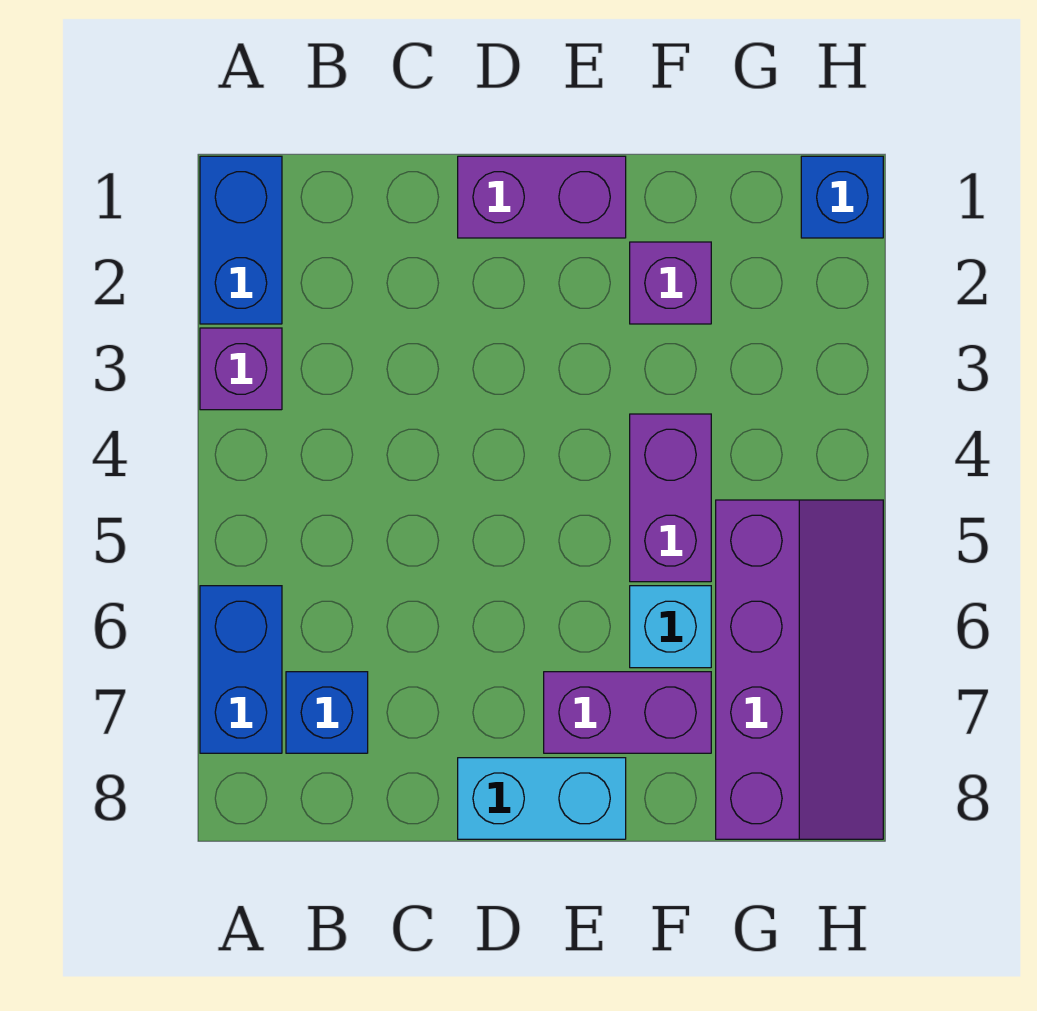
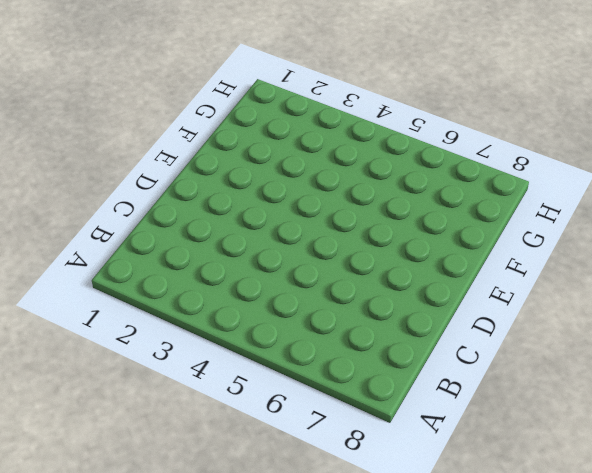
none -> blue brick A1:A2 level 1
none -> purple brick A3 level 1
none -> blue brick A6:A7 level 1

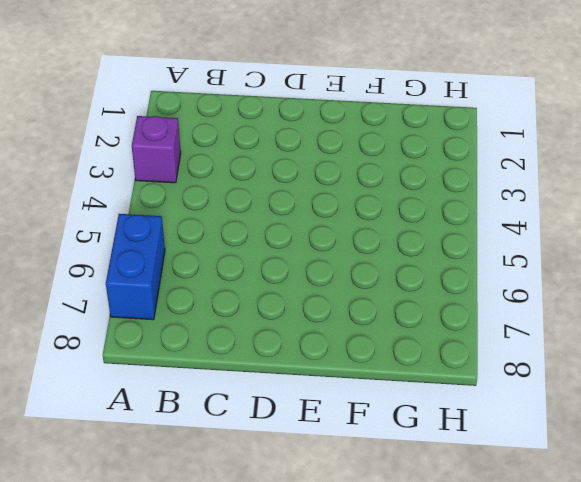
none -> blue brick A1:A2 level 1
none -> blue brick B7 level 1
none -> purple brick D1:E1 level 1

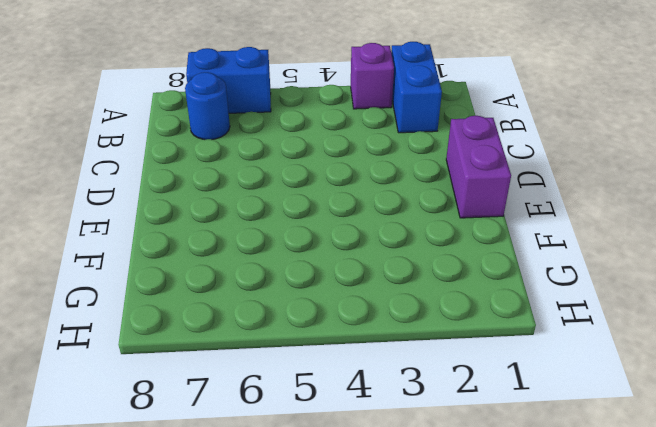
blue brick A2:B2 level 1 -> blue brick A1:A2 level 1
blue round brick B7 level 1 -> blue brick B7 level 1
none -> cyan brick D8:E8 level 1
none -> purple brick E7:F7 level 1
none -> purple brick F2 level 1

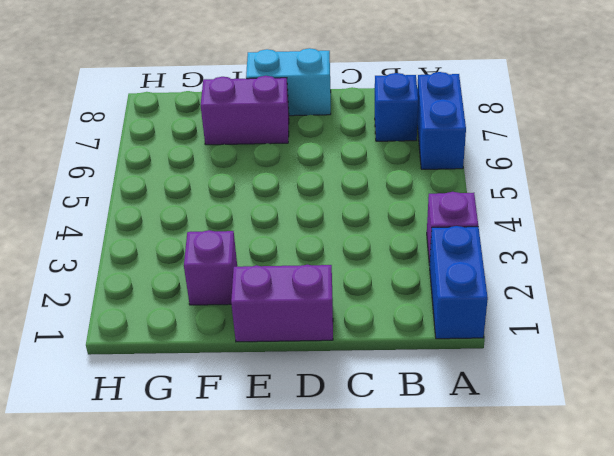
none -> purple brick F4:F5 level 1
none -> cyan brick F6 level 1
none -> purple slope G5:H8 level 1 top G

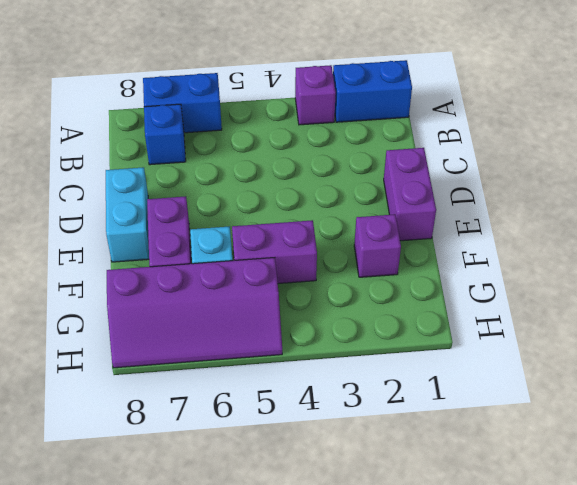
none -> blue brick H1 level 1

